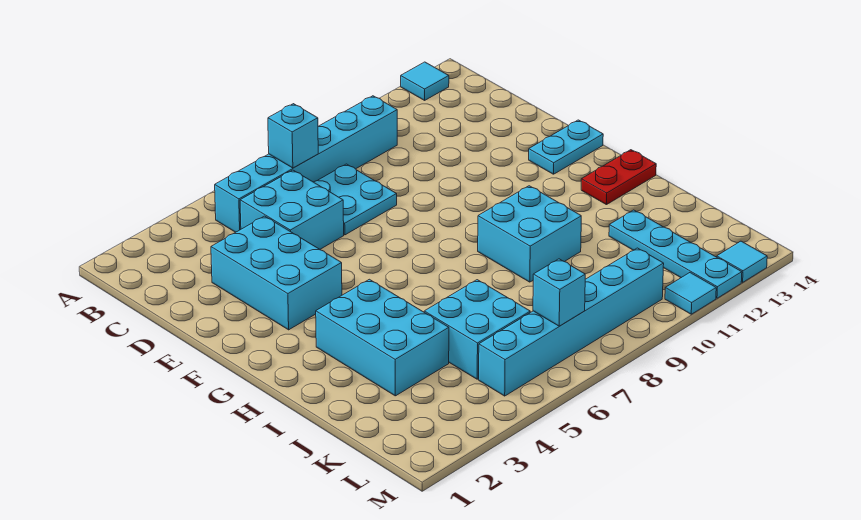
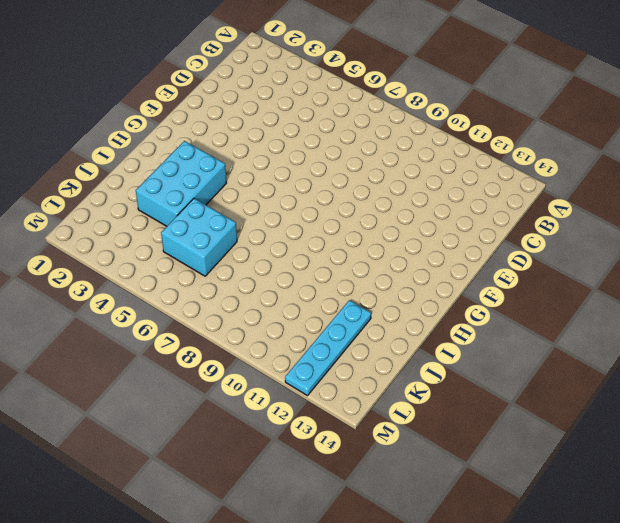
none -> cyan tile A13 level 1
none -> cyan brick B5:B10 level 1
none -> cyan brick C5:D6 level 1

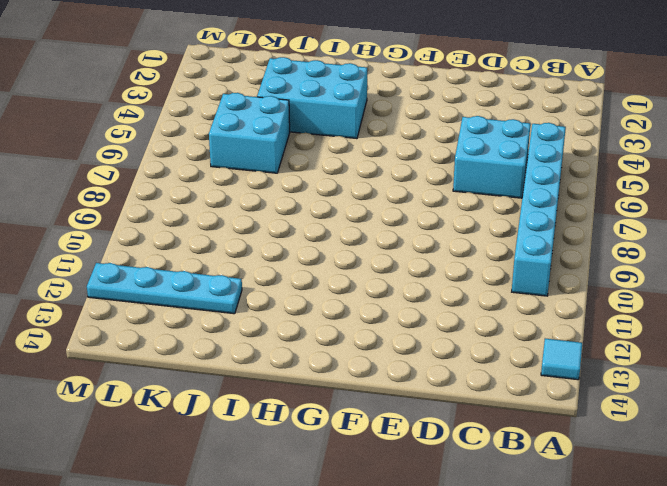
none -> cyan plate C7:D8 level 1
none -> cyan brick D3:F4 level 1
none -> cyan plate F13:F14 level 1

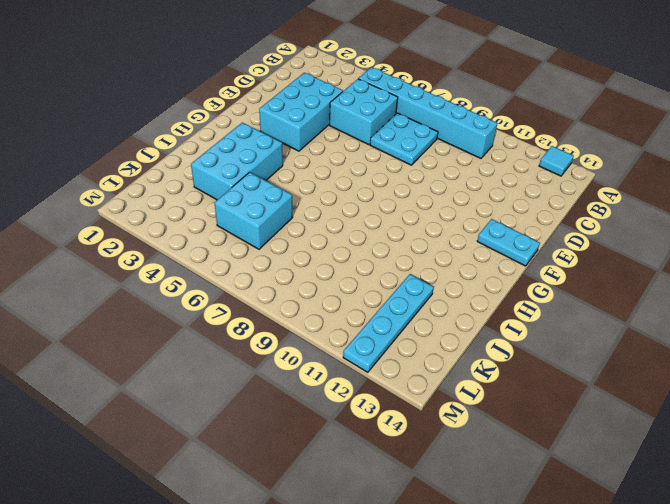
none -> cyan brick H9:I10 level 1
none -> red plate H13:H14 level 1
none -> cyan brick L5:L10 level 1

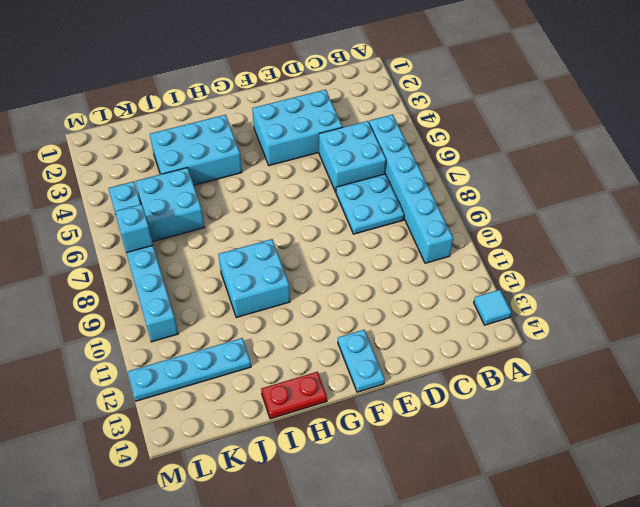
red plate H14:I14 level 1 -> red plate H13:H14 level 1
none -> cyan tile M11 level 1
none -> cyan tile M13 level 1
none -> cyan brick B7 level 2

